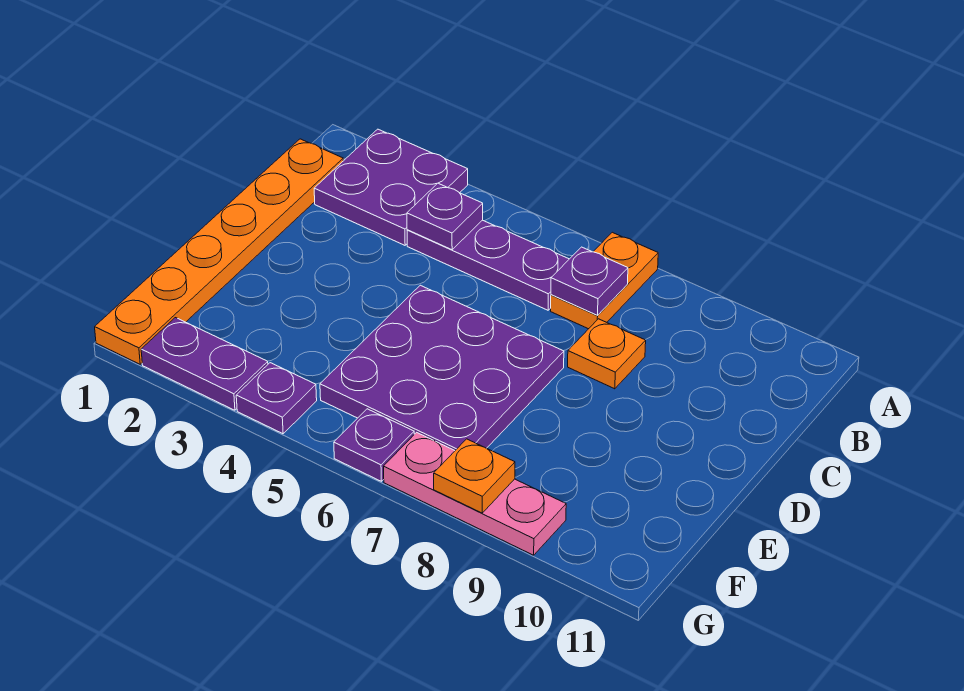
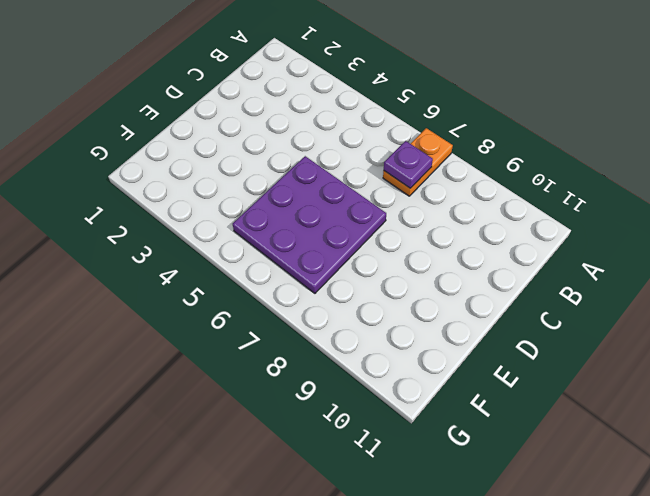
none -> purple plate A2:B3 level 1
none -> orange plate B1:G1 level 1
none -> purple plate B4:B6 level 1

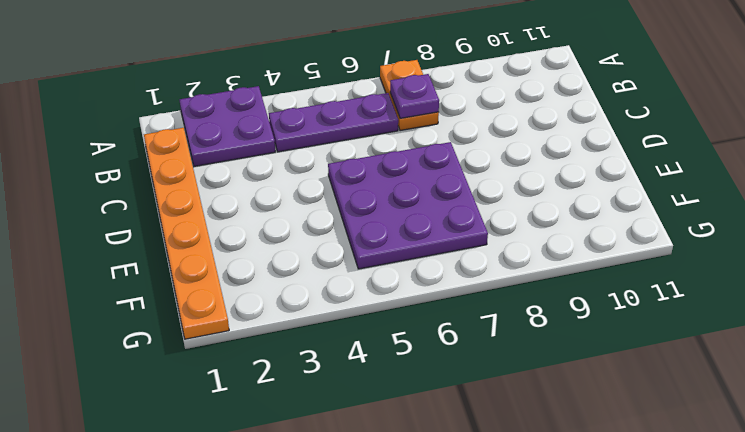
none -> orange plate C8 level 1
none -> purple plate G2:G3 level 1
none -> purple plate G4 level 1

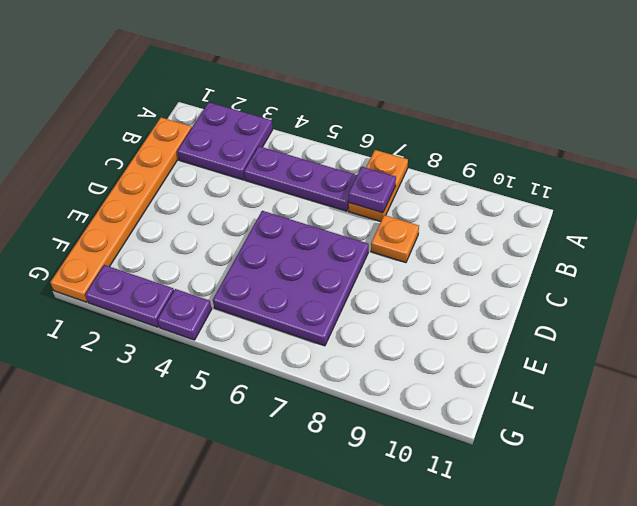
none -> purple plate G6 level 1
none -> pink plate G7:G9 level 1
none -> purple plate B4 level 2

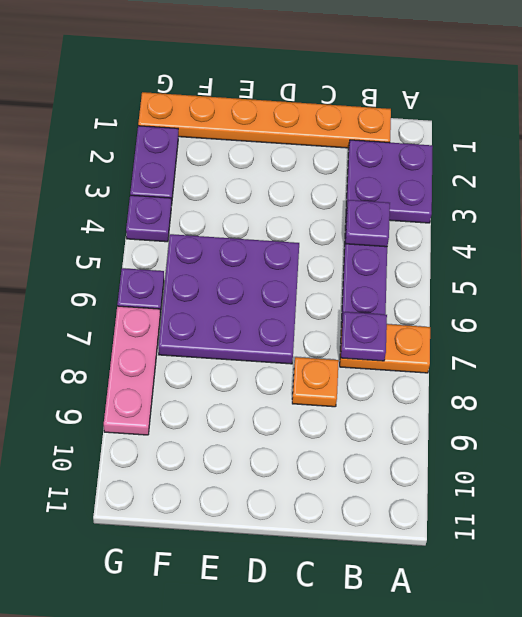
none -> orange plate G8 level 2

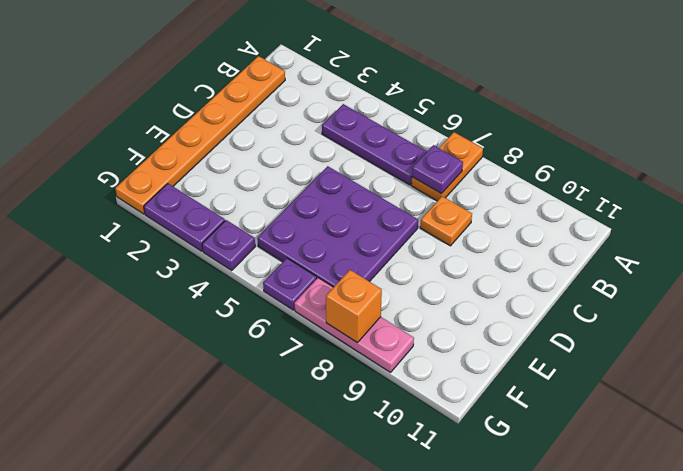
orange brick G8 level 2 -> orange plate G8 level 2
none -> purple plate A2:B3 level 1
none -> purple plate B4 level 2

